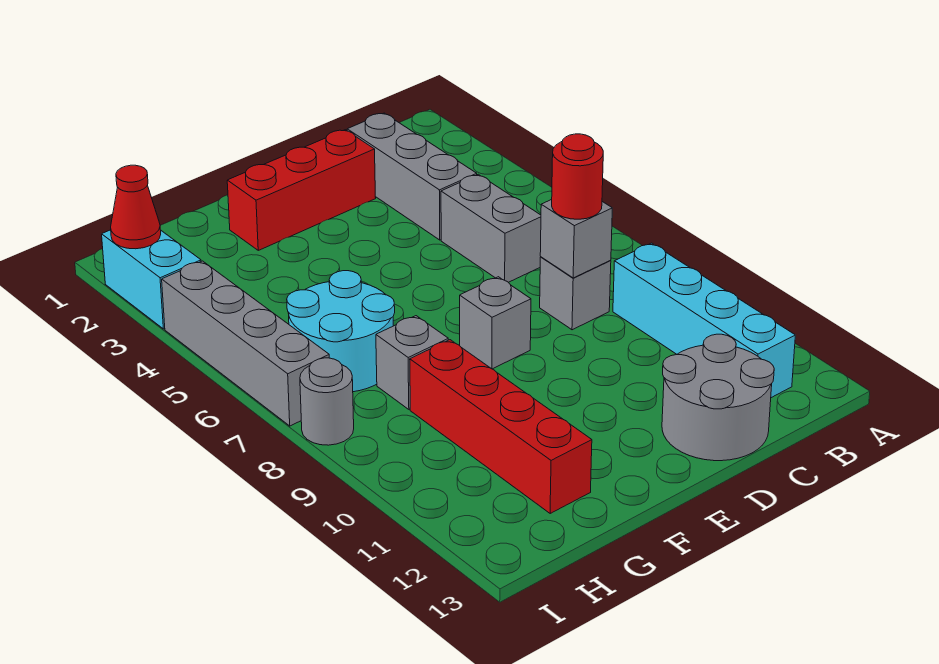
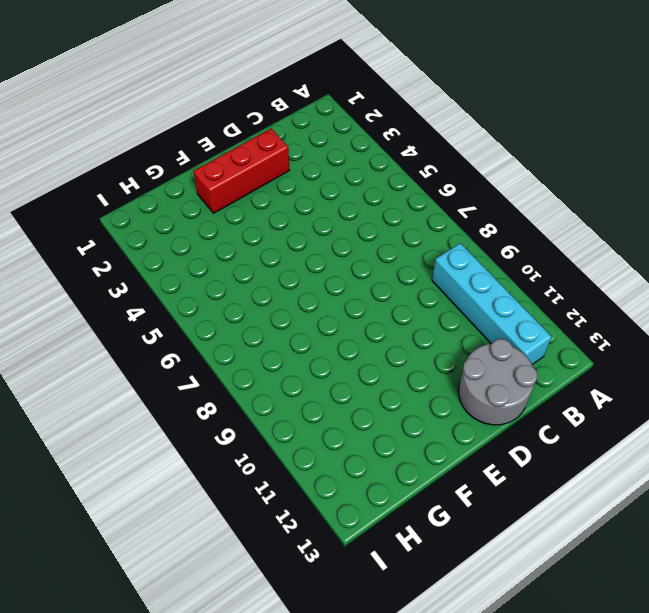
none -> grey brick C2:C4 level 1
none -> grey brick C5:C6 level 1
none -> grey brick C8 level 1

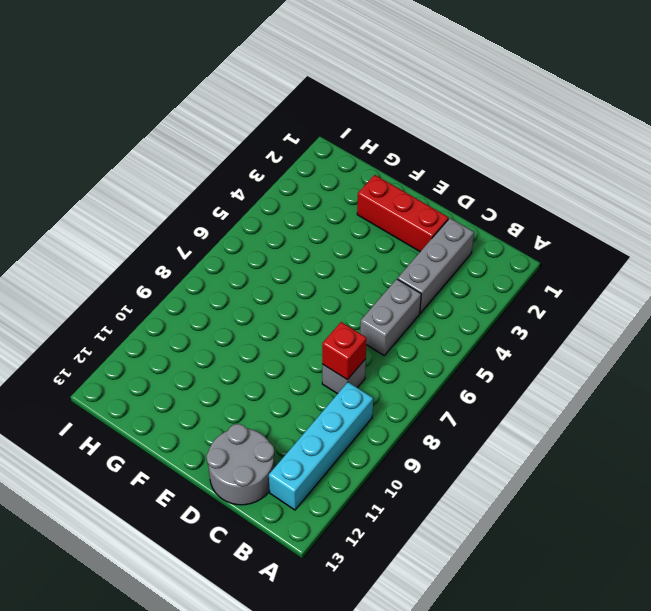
red brick C8 level 2 -> grey brick C8 level 2
none -> grey brick E8 level 1
none -> cyan round brick G6:H7 level 1
none -> grey brick G8 level 1

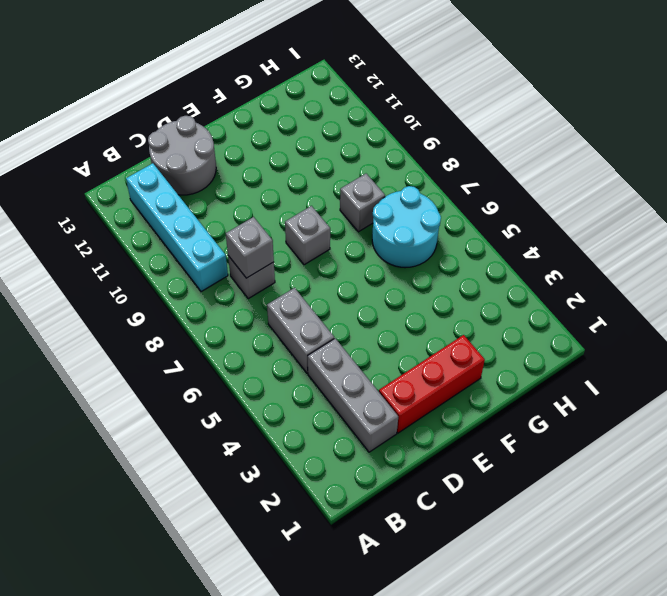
none -> red brick G9:G12 level 1
none -> cyan brick I2:I3 level 1
none -> grey brick I4:I7 level 1

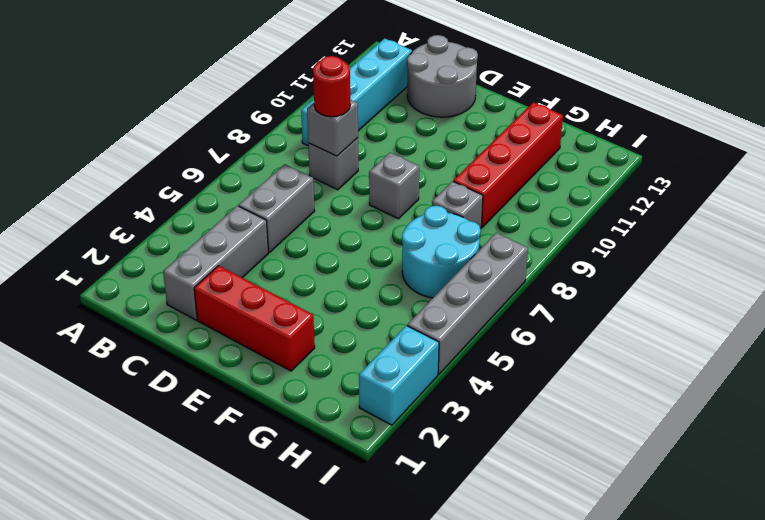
none -> grey round brick I8 level 1
none -> red cone I2 level 2

